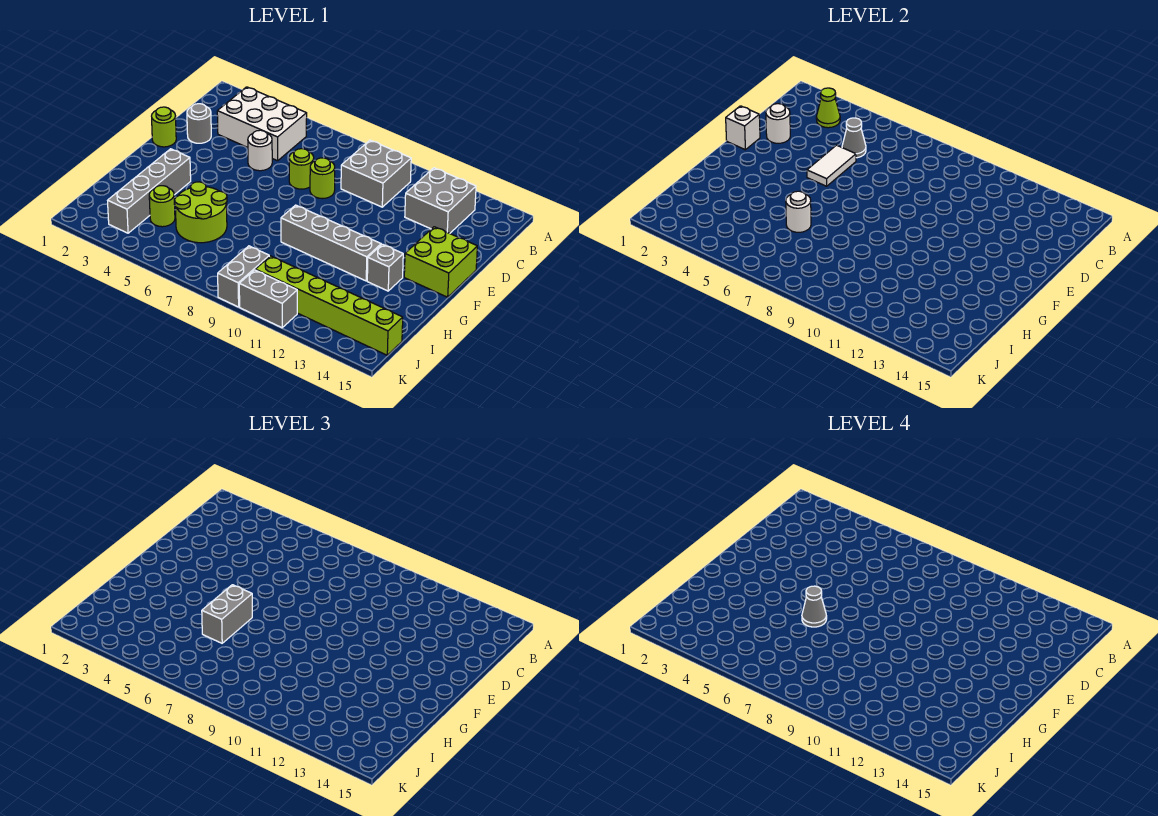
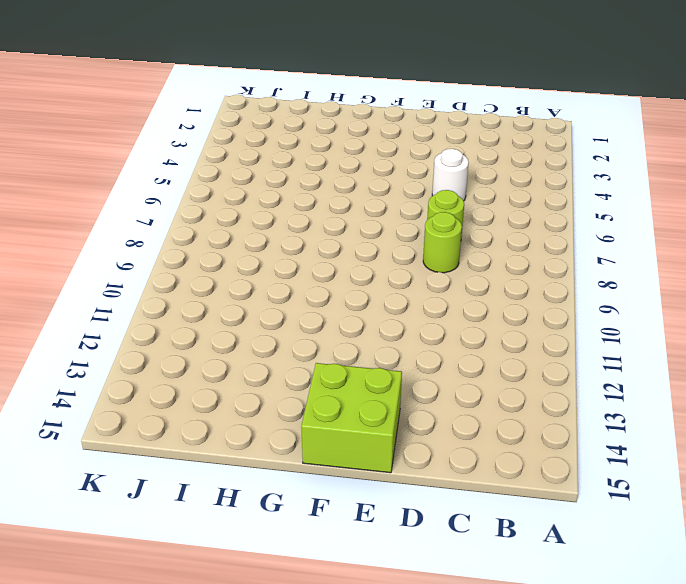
none -> white brick B3:C5 level 1
none -> grey brick B9:C10 level 1
none -> grey brick B12:C13 level 1

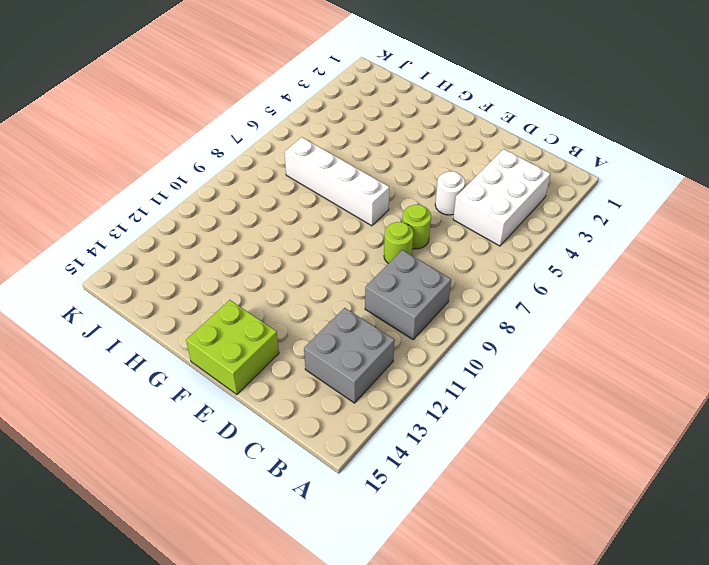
white brick F7:I7 level 1 -> none
none -> grey round brick D2 level 1
none -> lime round brick E1 level 1
none -> grey brick G3:J3 level 1

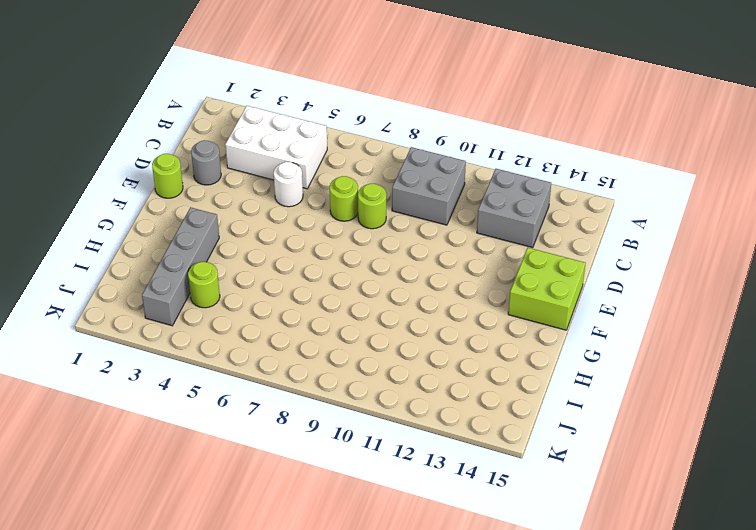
none -> grey brick G9:G12 level 1
none -> grey brick G13 level 1
none -> lime round brick H5:I6 level 1

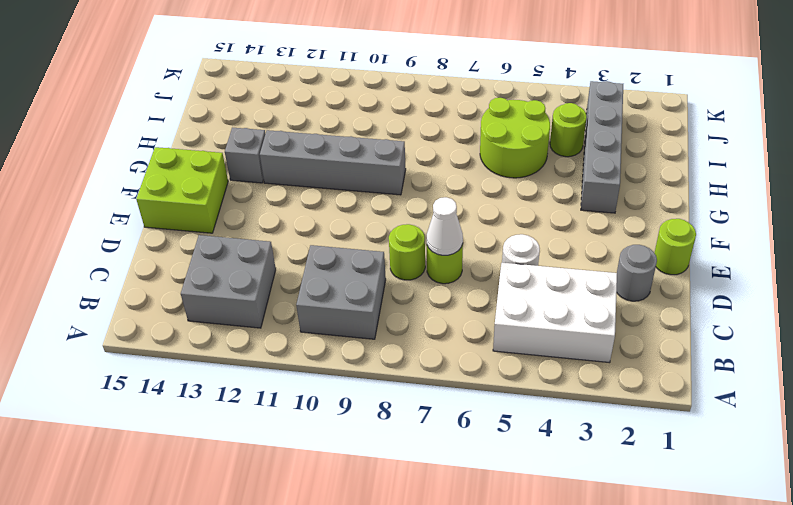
white cone D7 level 2 -> none
none -> grey brick J9:K9 level 1
none -> lime brick J10:J15 level 1
none -> grey brick K10:K11 level 1

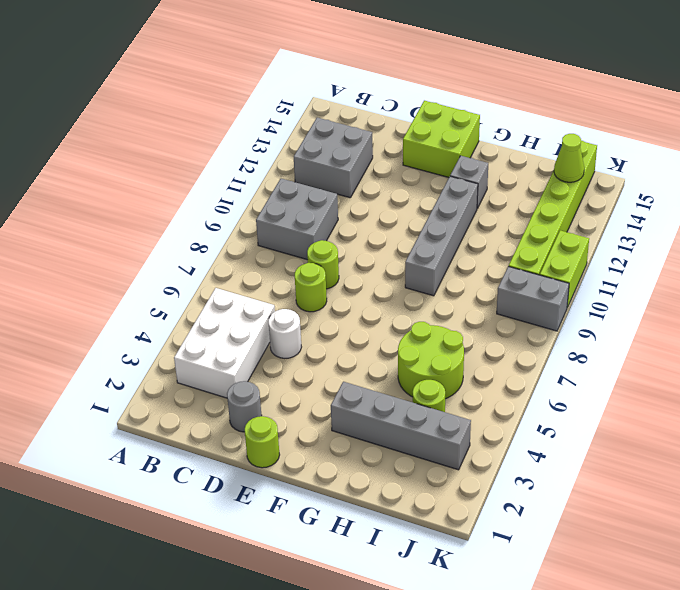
lime cone J14 level 2 -> lime cone B3 level 2
lime brick K10:K11 level 1 -> grey brick K10:K11 level 1
none -> grey cone C5 level 2
none -> white round brick D2 level 2
none -> white tile D5:E5 level 2

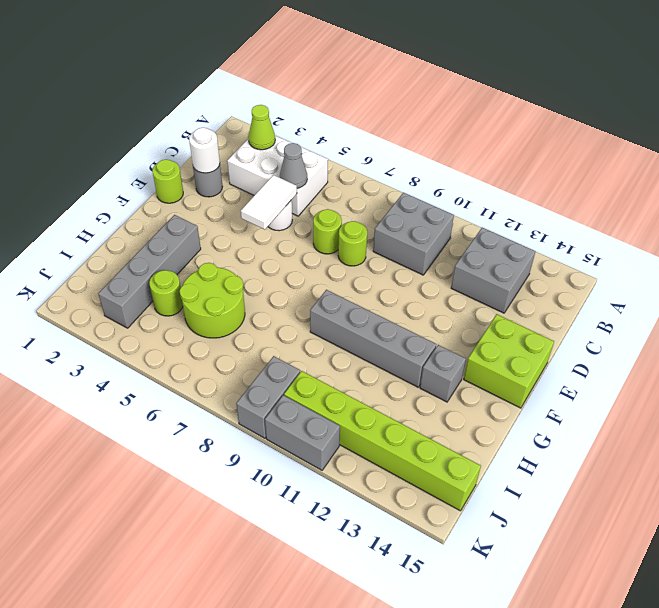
none -> white brick E1 level 2
none -> white round brick H6 level 2
none -> grey brick G6:H6 level 3

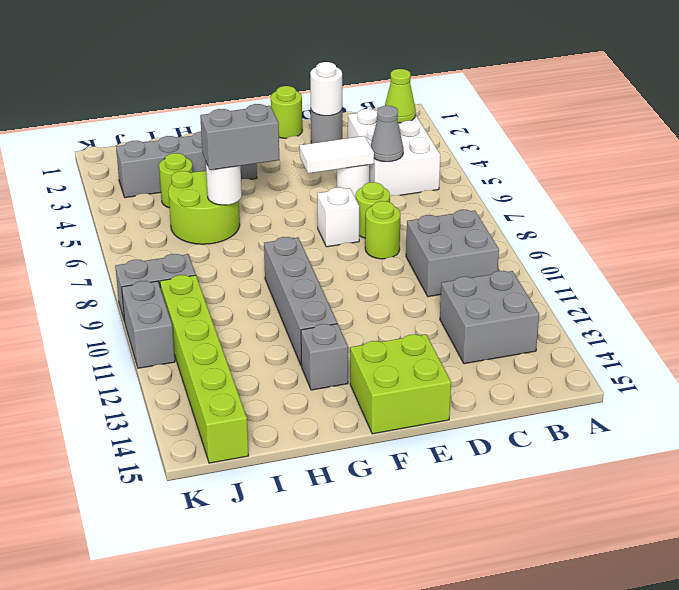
white brick E7 level 1 -> white brick E1 level 2
none -> grey cone G6 level 4

